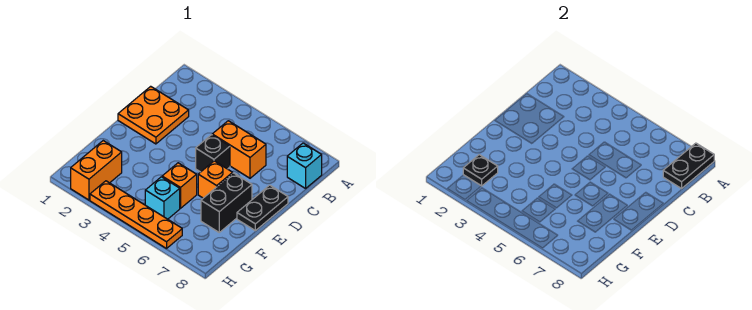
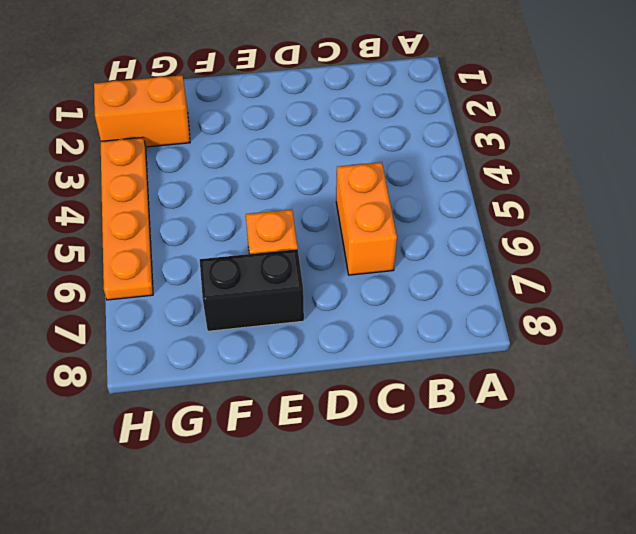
none -> cyan brick B8 level 1
none -> orange plate C1:D2 level 1
none -> black brick D5 level 1

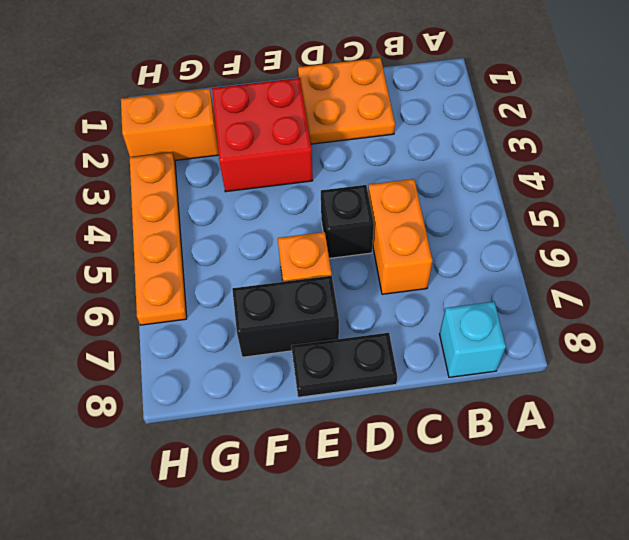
red brick E2:F3 level 1 -> none
none -> orange brick F5 level 1
none -> cyan brick G5 level 1
none -> black plate A8:B8 level 2

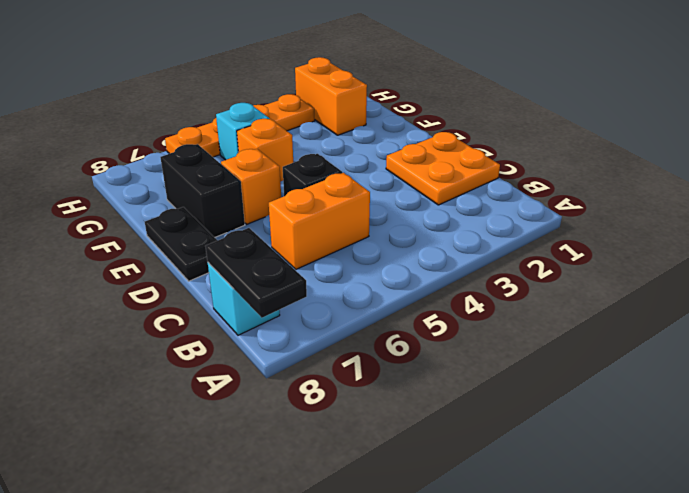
none -> black plate G2 level 2

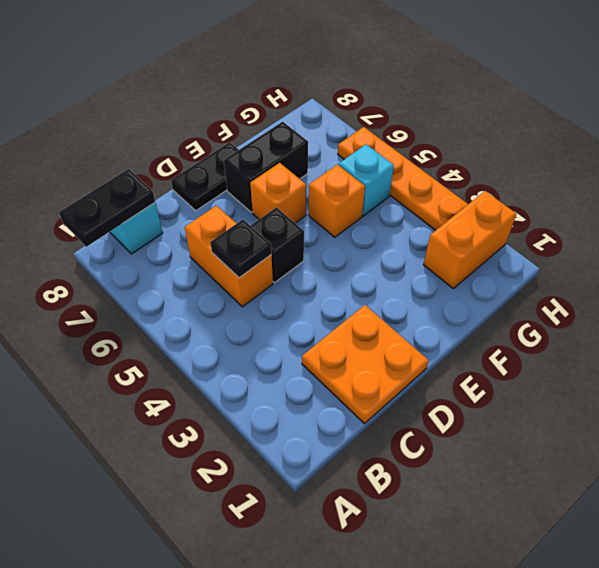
black plate C5 level 2 -> black plate G2 level 2

